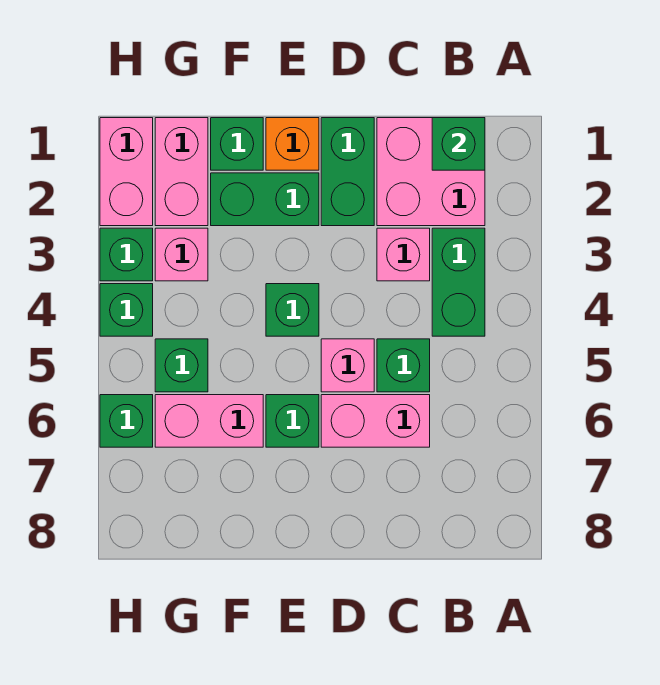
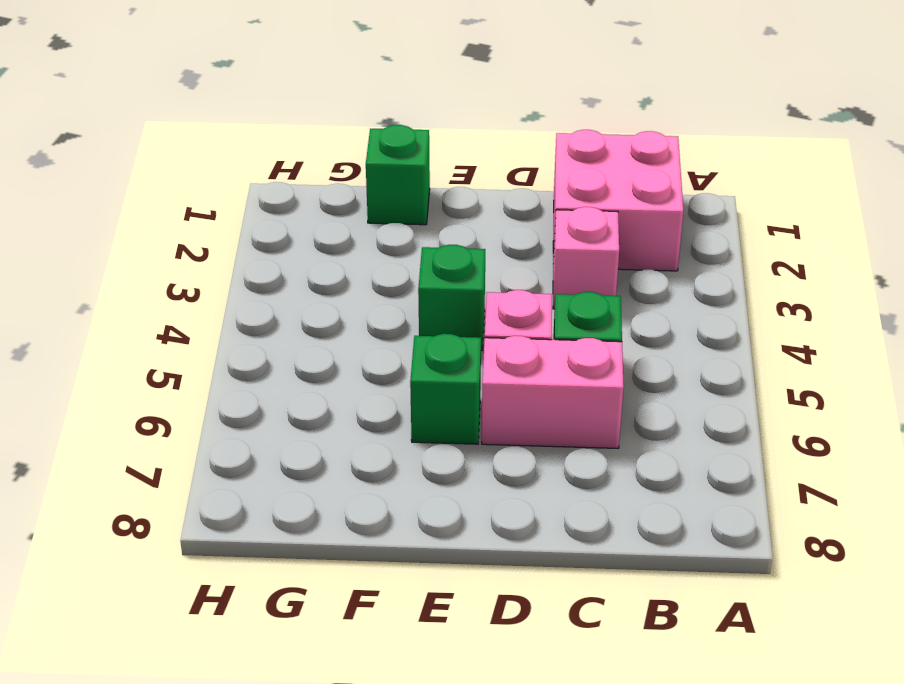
none -> green brick B3:B4 level 1
none -> green brick D1:D2 level 1
none -> orange brick E1 level 1

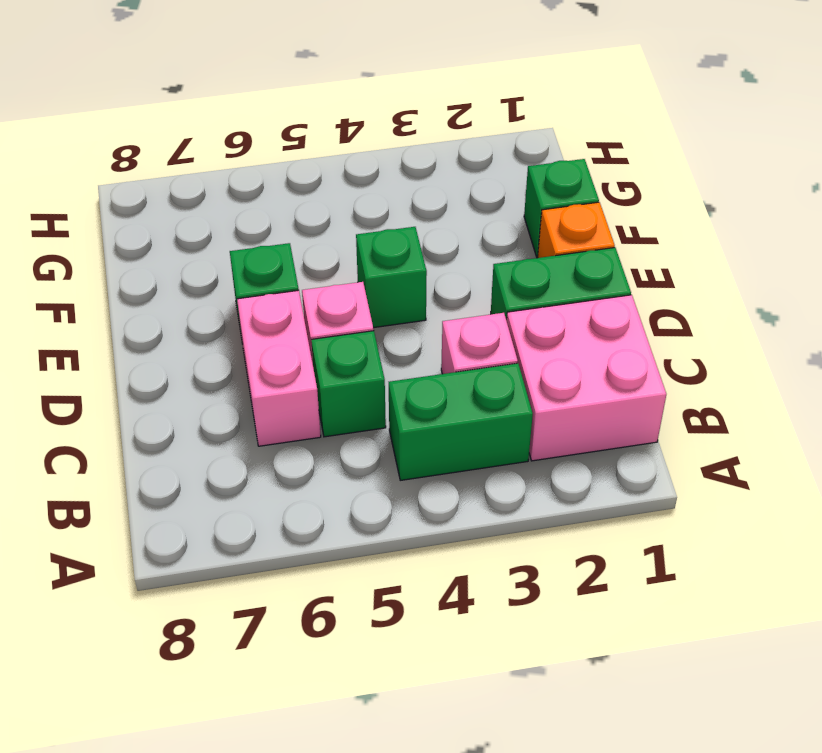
none -> green brick E2:F2 level 1
none -> pink brick F6:G6 level 1
none -> pink brick G1:G2 level 1

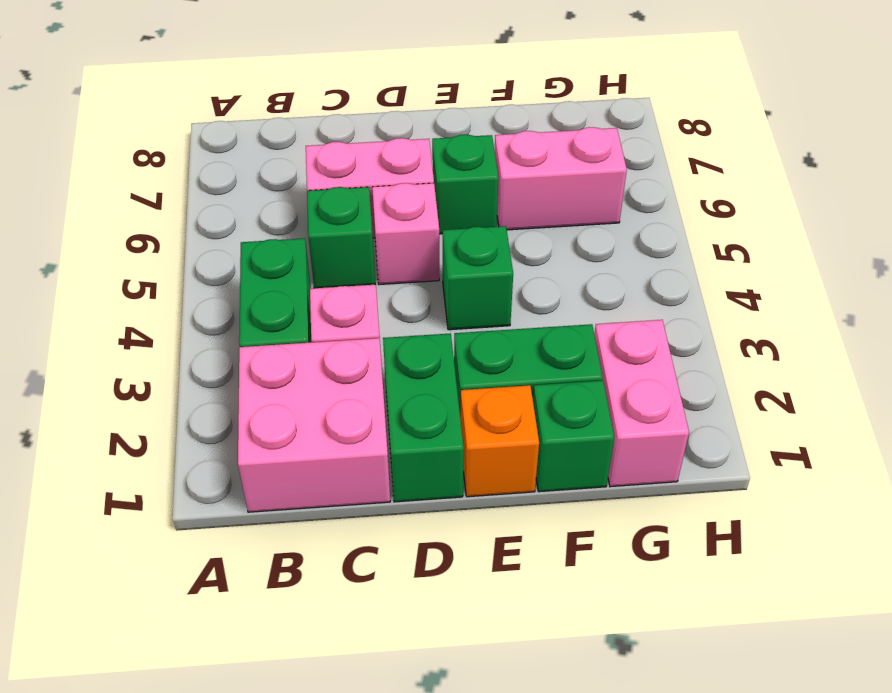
none -> pink brick G3 level 1
none -> green brick G5 level 1
none -> pink brick H1:H2 level 1

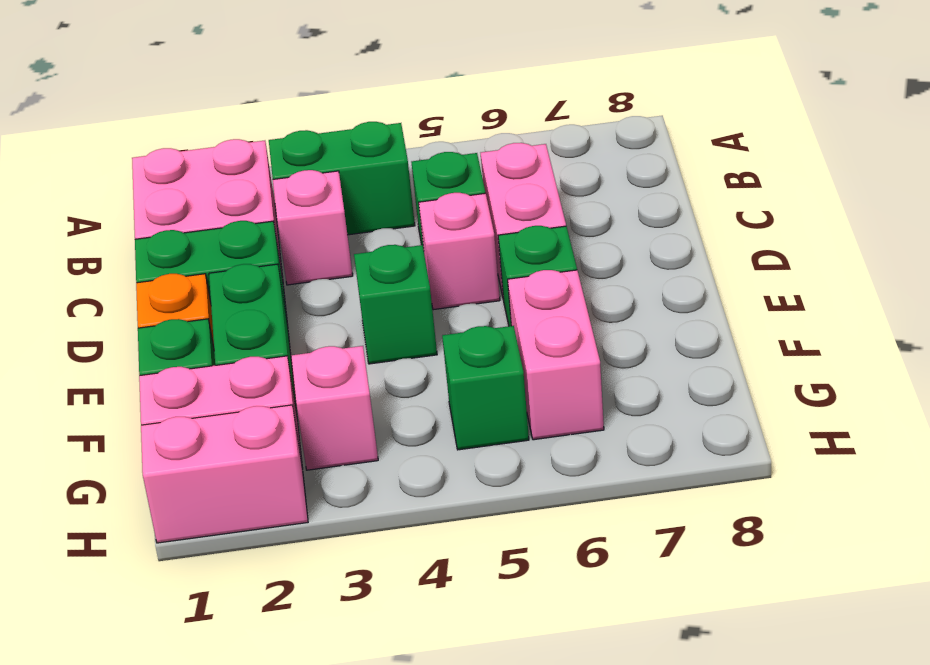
none -> green brick H3 level 1
none -> green brick H4 level 1
none -> green brick H6 level 1

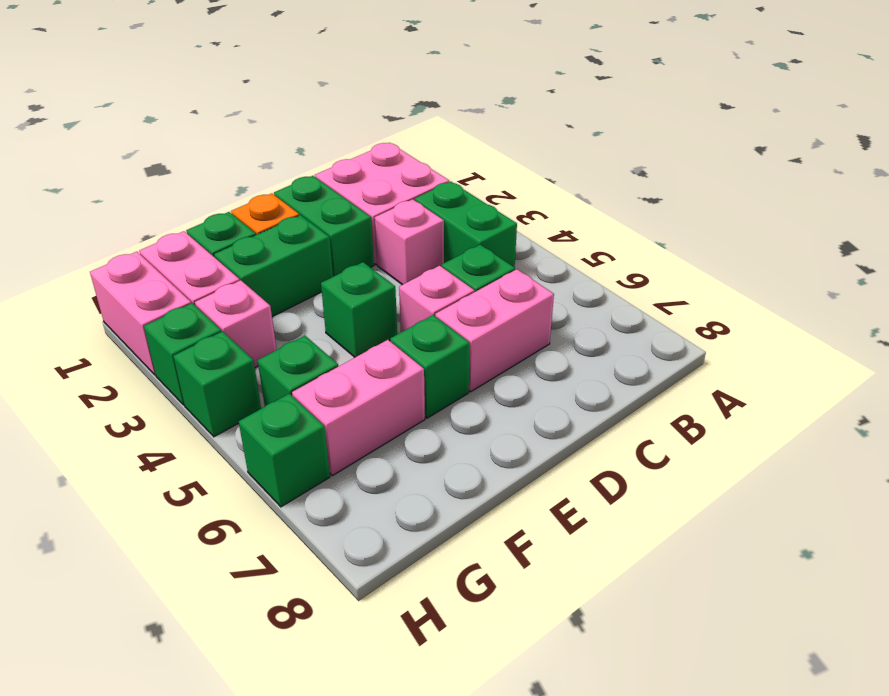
none -> green brick B1 level 2

